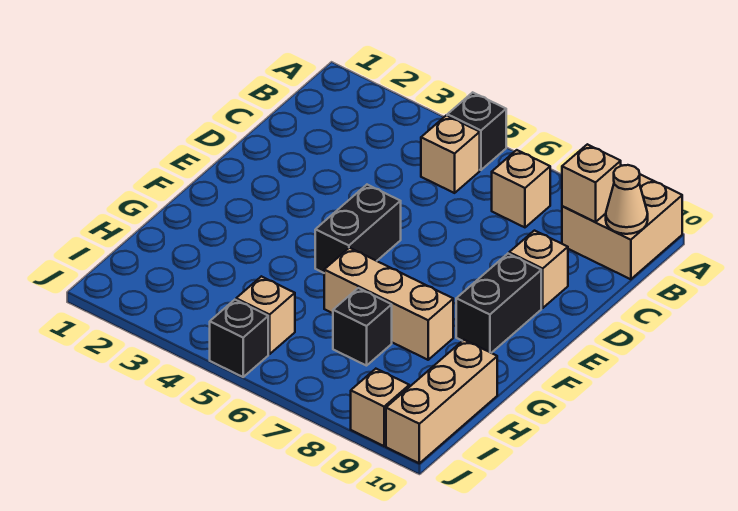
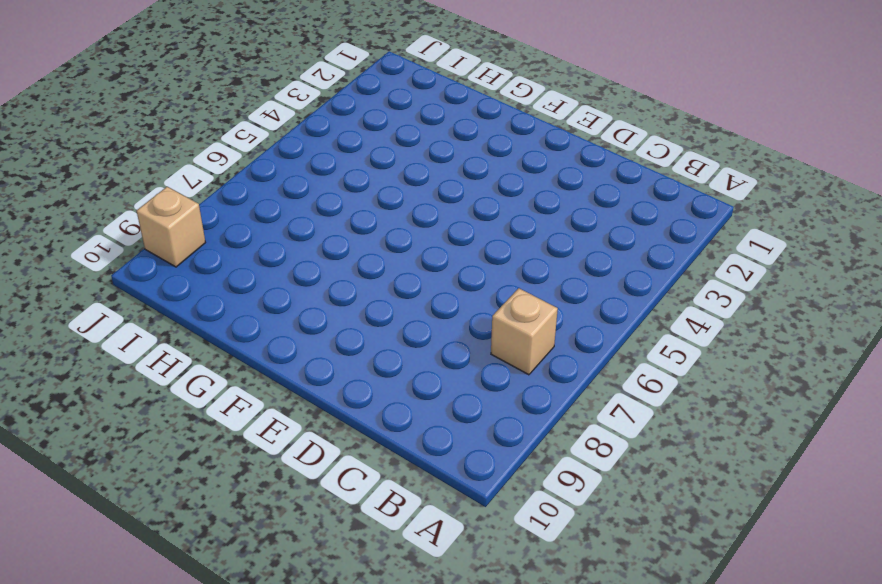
none -> black brick A5 level 1
none -> tan brick A9:B10 level 1
none -> tan brick B5 level 1

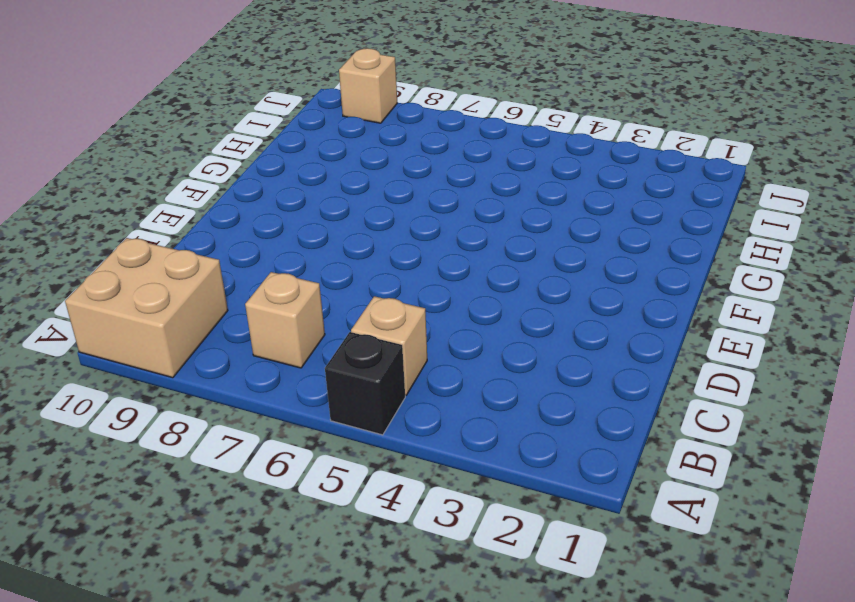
none -> tan brick D9 level 1
none -> black brick E5:F5 level 1
none -> black brick E9:F9 level 1

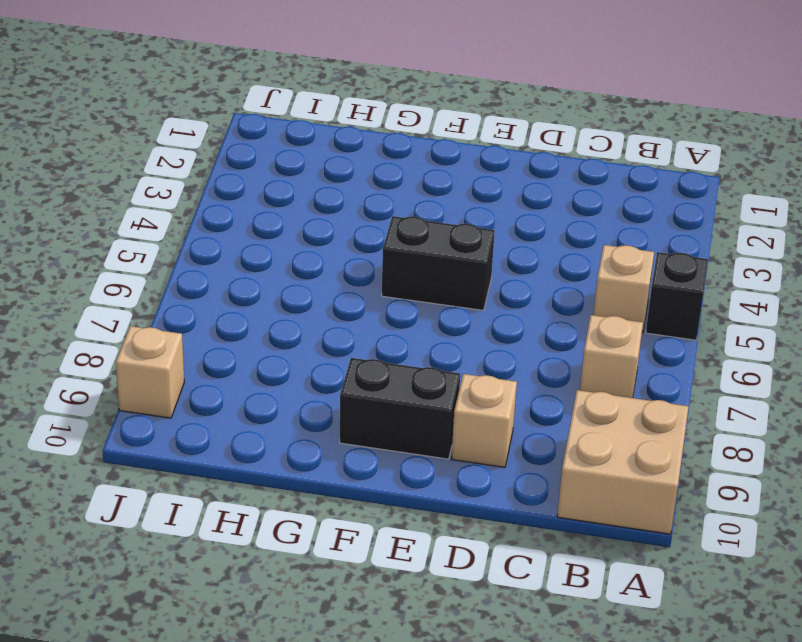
none -> tan brick G6:G8 level 1
none -> black brick H7 level 1
none -> tan brick H10:J10 level 1

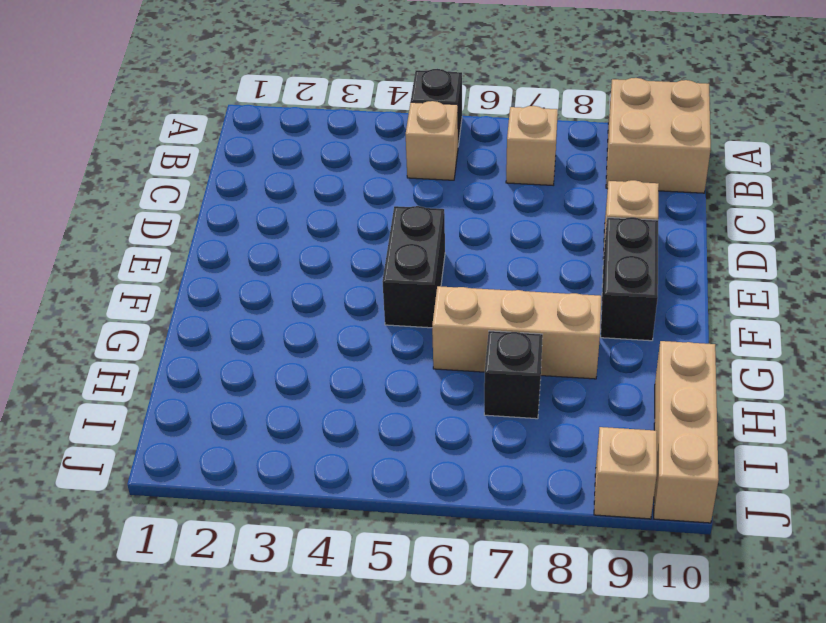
none -> tan brick I5 level 1
none -> black brick J5 level 1
none -> tan brick B9 level 2

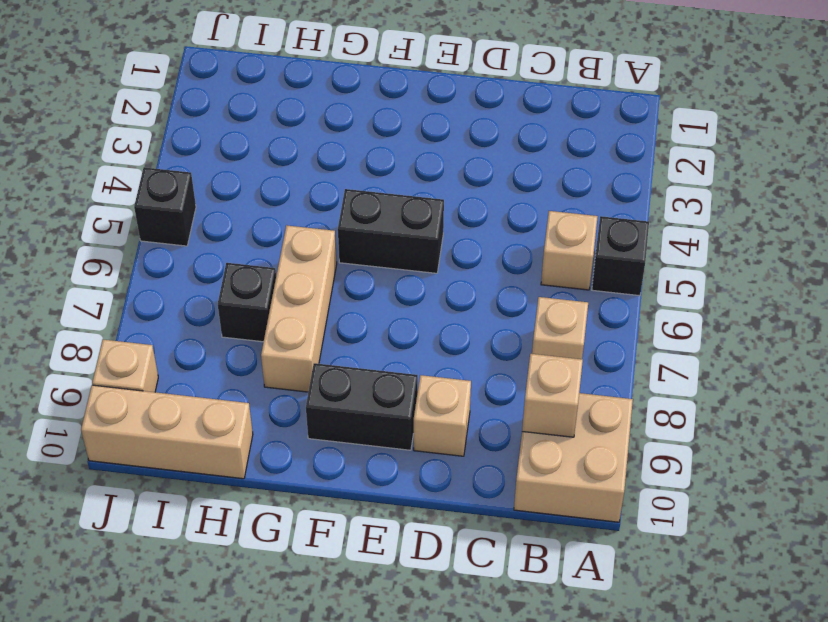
none -> tan brick I5 level 1
none -> tan cone B10 level 2

